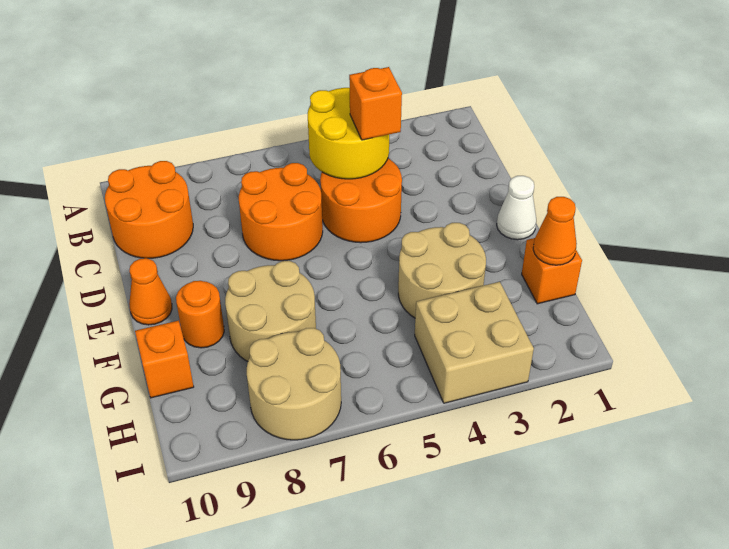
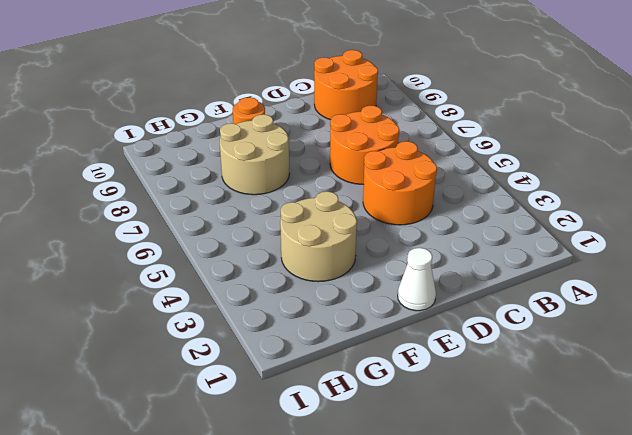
none -> orange cone E10 level 1
none -> orange brick G1 level 1
none -> orange brick G10 level 1

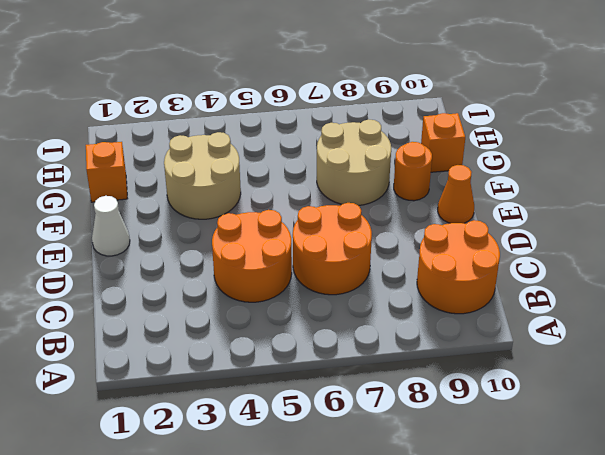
none -> tan brick H3:I4 level 1
none -> tan round brick H7:I8 level 1
none -> yellow round brick B4:C5 level 2

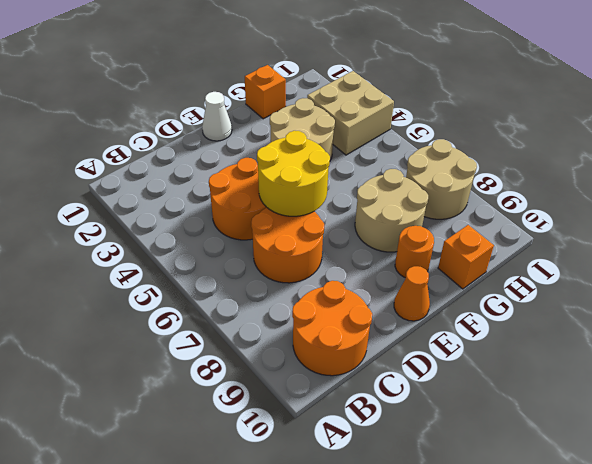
yellow round brick D5:E6 level 2 -> yellow round brick B4:C5 level 2
none -> orange cone G1 level 2
none -> orange brick C4 level 3

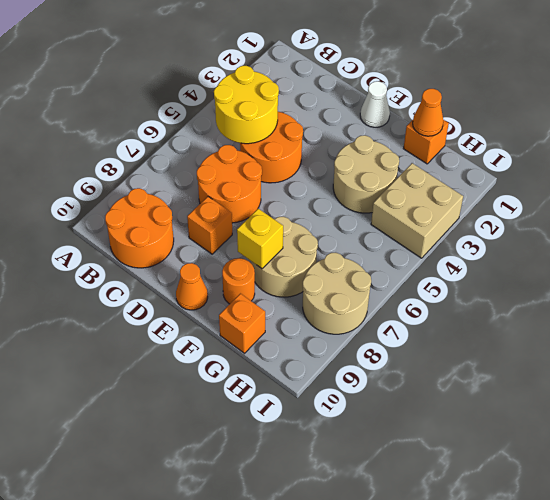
orange brick D8 level 1 -> orange brick C4 level 3
yellow brick F8 level 2 -> none

